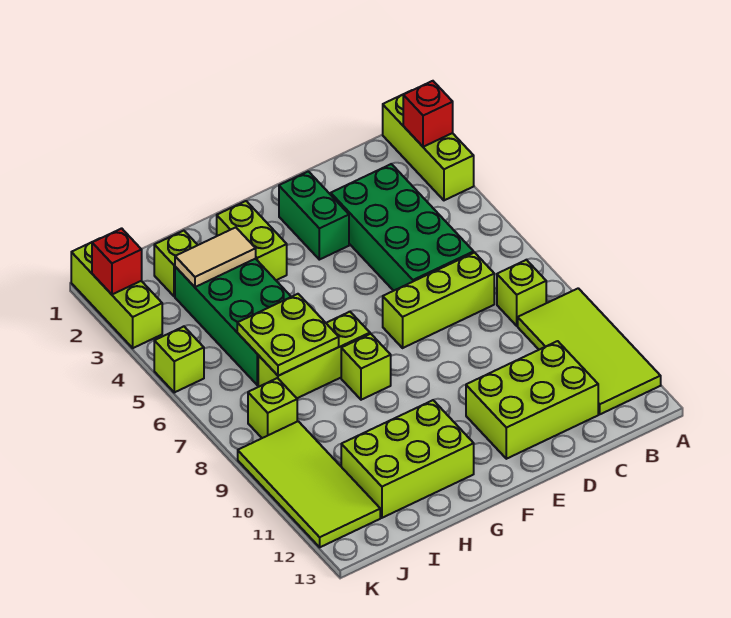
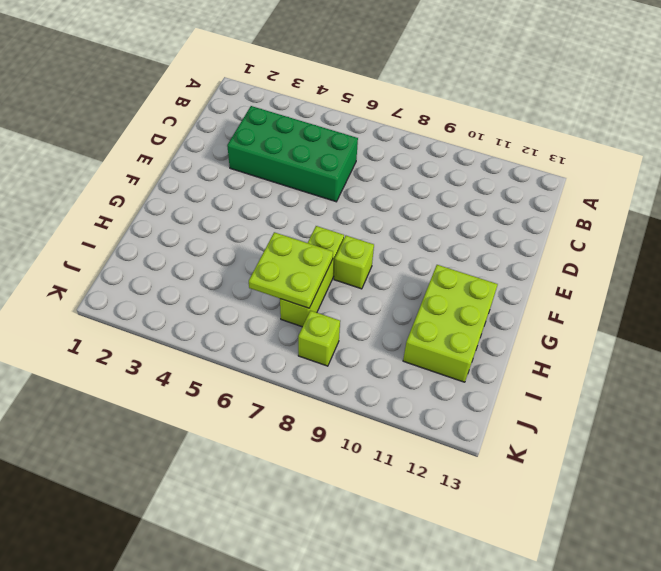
none -> lime brick A1:A3 level 1
none -> lime tile A9:B12 level 1
none -> lime brick B8 level 1

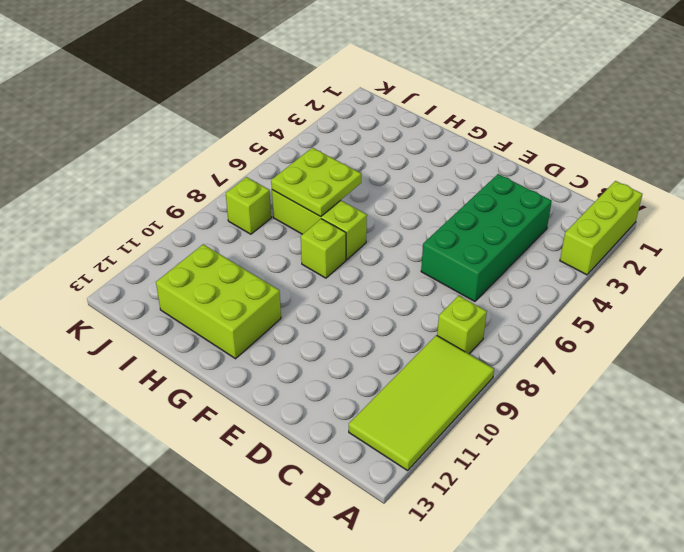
none -> lime brick C7:E7 level 1
none -> lime brick C11:E12 level 1
none -> green brick E2:E3 level 1

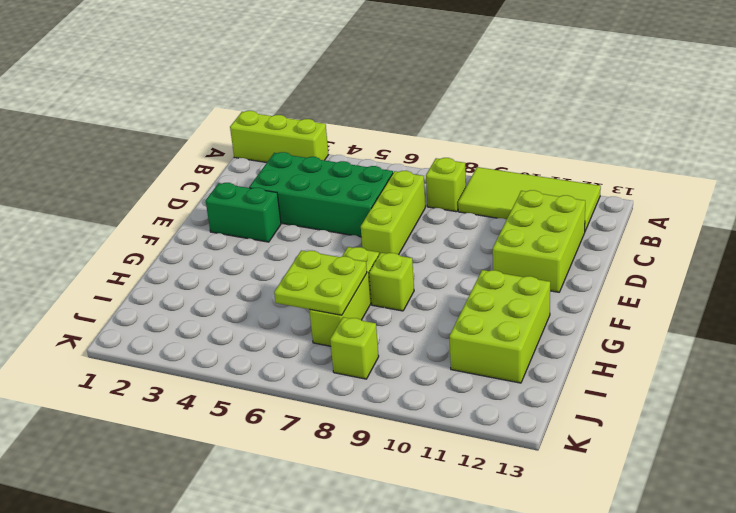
none -> lime brick G2:G3 level 1
none -> green brick H3:I6 level 1
none -> lime brick I2 level 1

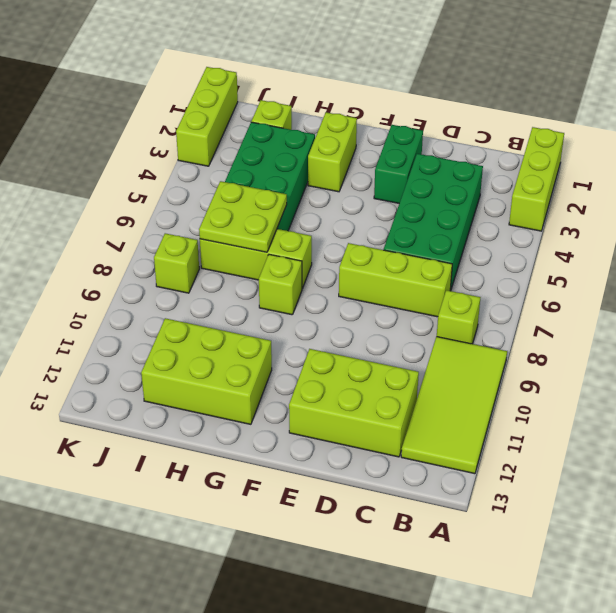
none -> lime tile J9:K12 level 1
none -> lime brick K5 level 1
none -> red brick A2 level 2

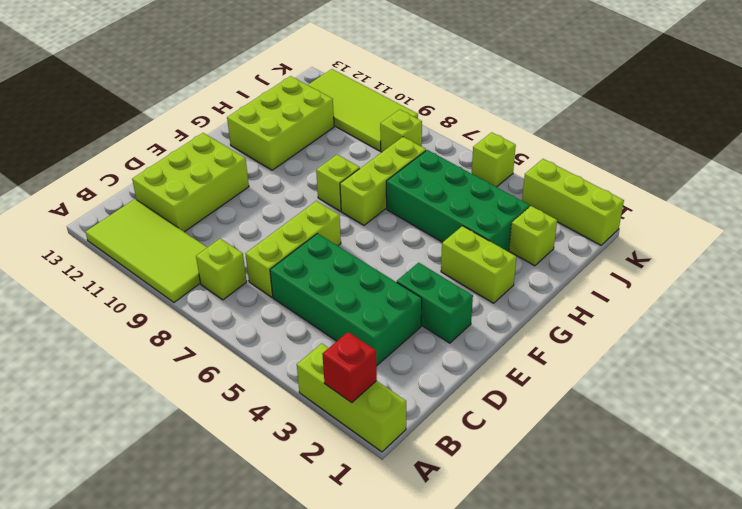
none -> tan tile H3:I3 level 2
none -> lime plate H6:I7 level 2
none -> red brick K2 level 2

